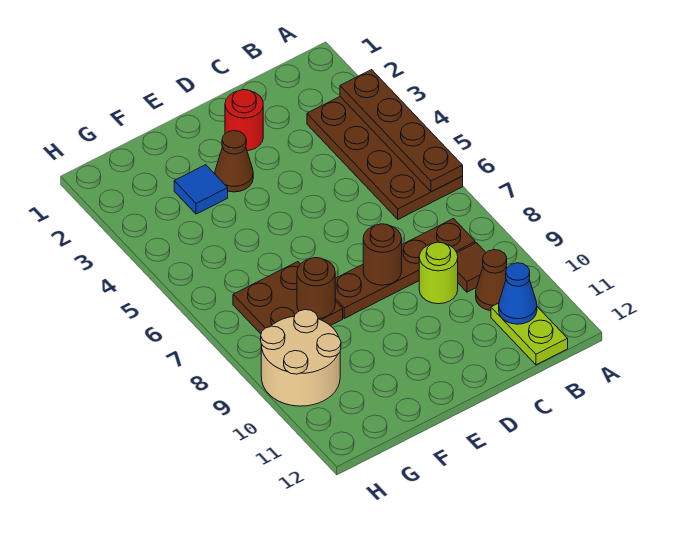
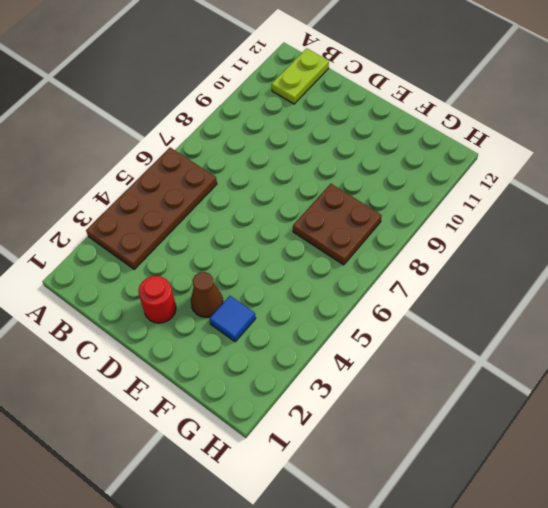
none -> brown plate B8:E8 level 1
none -> brown tile B9 level 1
none -> brown cone B10 level 1

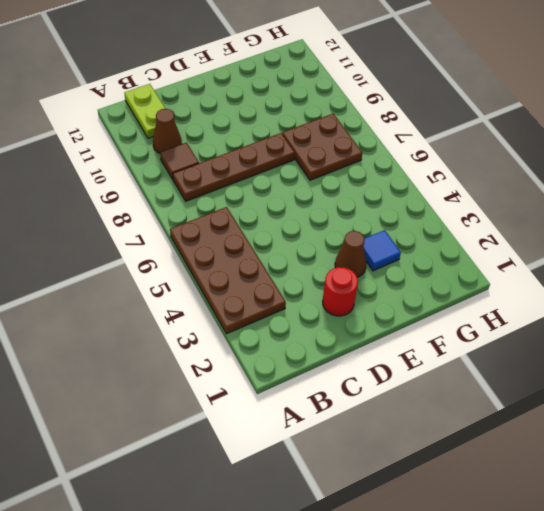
none -> lime round brick C9 level 1
none -> tan round brick G9:H10 level 1
none -> brown plate A3:A6 level 2

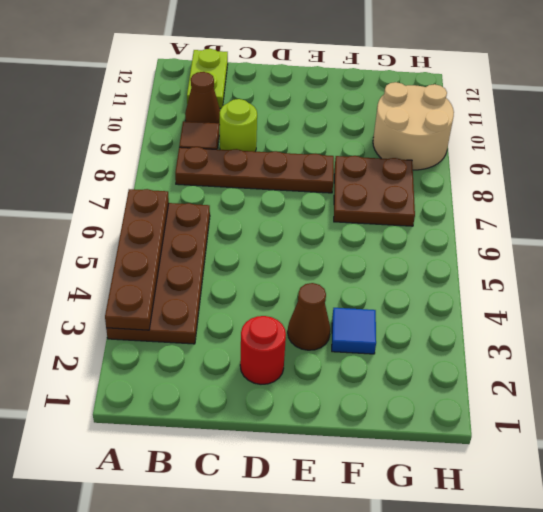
none -> blue cone B11 level 2
none -> brown round brick D8 level 2
none -> brown round brick F8 level 2

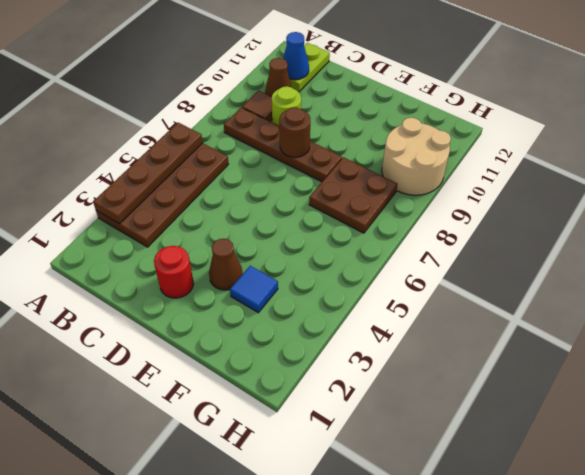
none -> brown round brick F8 level 2

